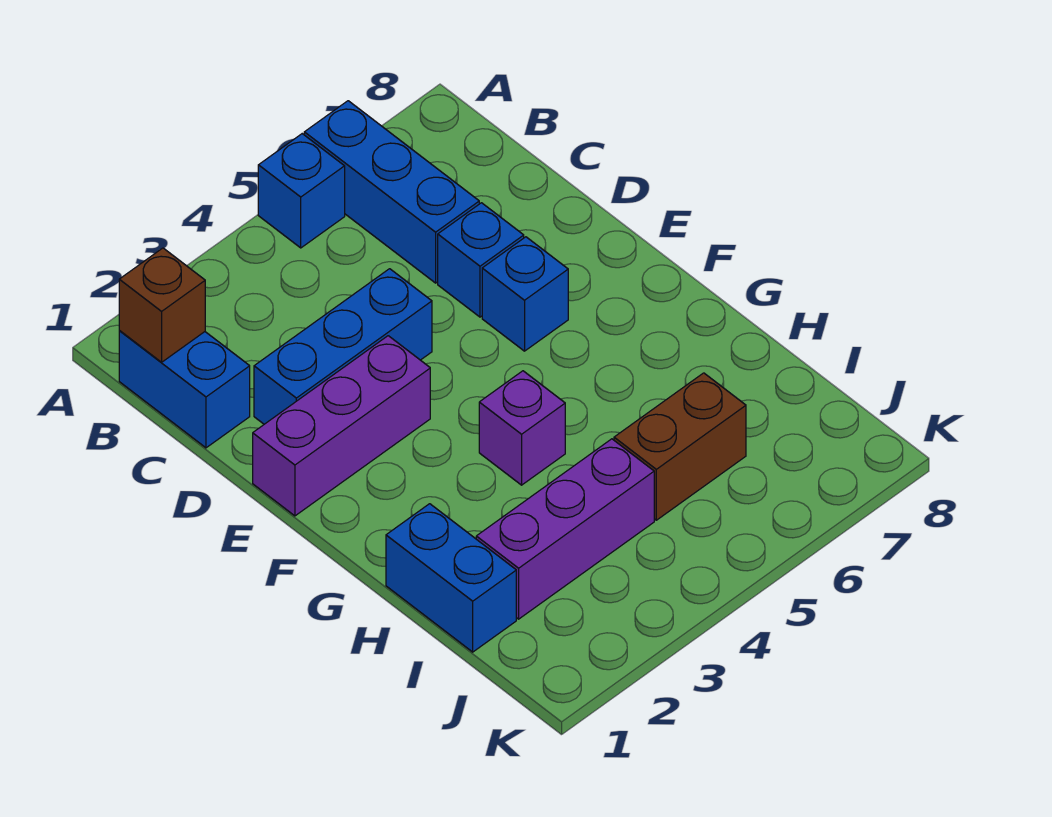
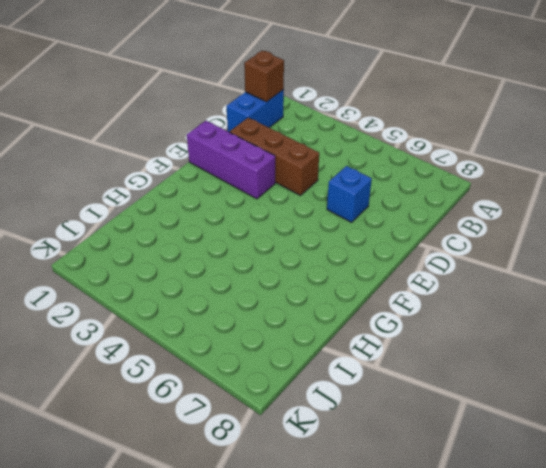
brown brick D2:D4 level 1 -> blue brick D2:D4 level 1
none -> blue brick A5 level 1
none -> blue brick A6:C6 level 1
none -> blue brick E6 level 1

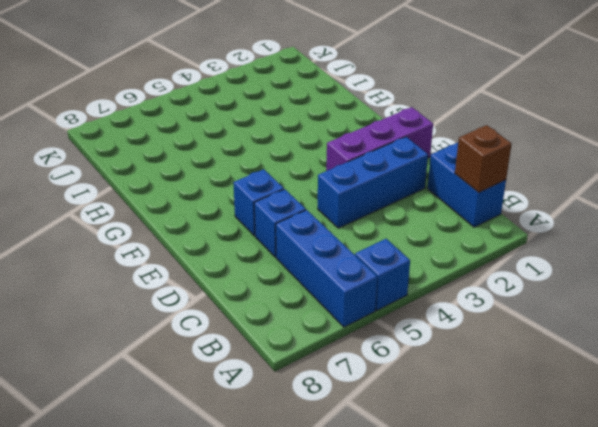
none -> purple brick G4 level 1
none -> blue brick H1:I1 level 1
none -> purple brick I2:I4 level 1

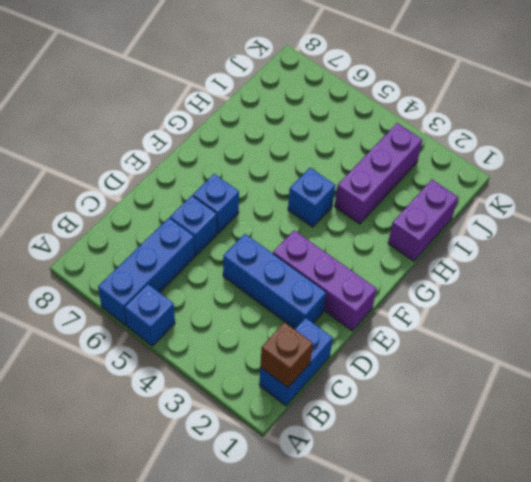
blue brick G4 level 1 -> purple brick G4 level 1
purple brick H1:I1 level 1 -> blue brick H1:I1 level 1
purple brick H3:J3 level 1 -> purple brick I2:I4 level 1
none -> brown brick I5:I6 level 1

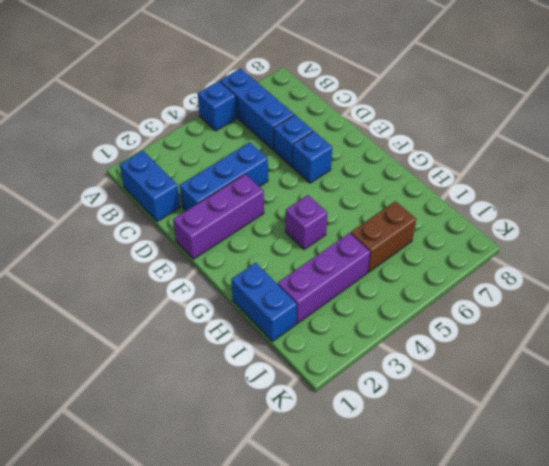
none -> brown brick B1 level 2

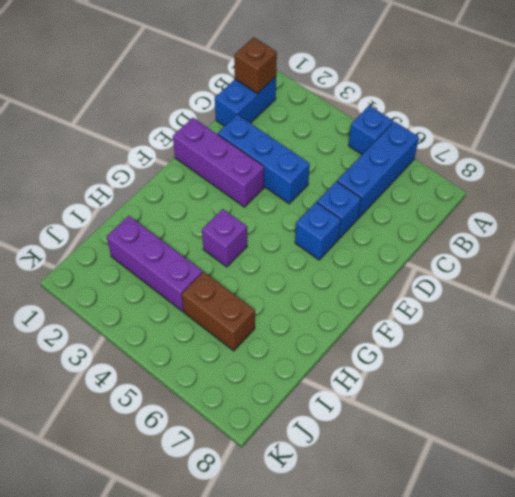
none -> blue brick H1:I1 level 1

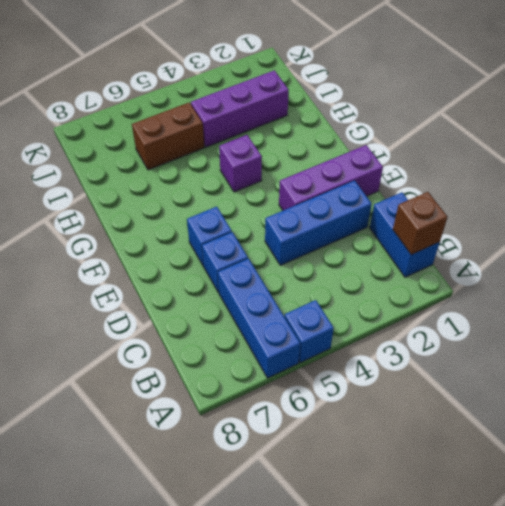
none -> blue brick H1:I1 level 1

